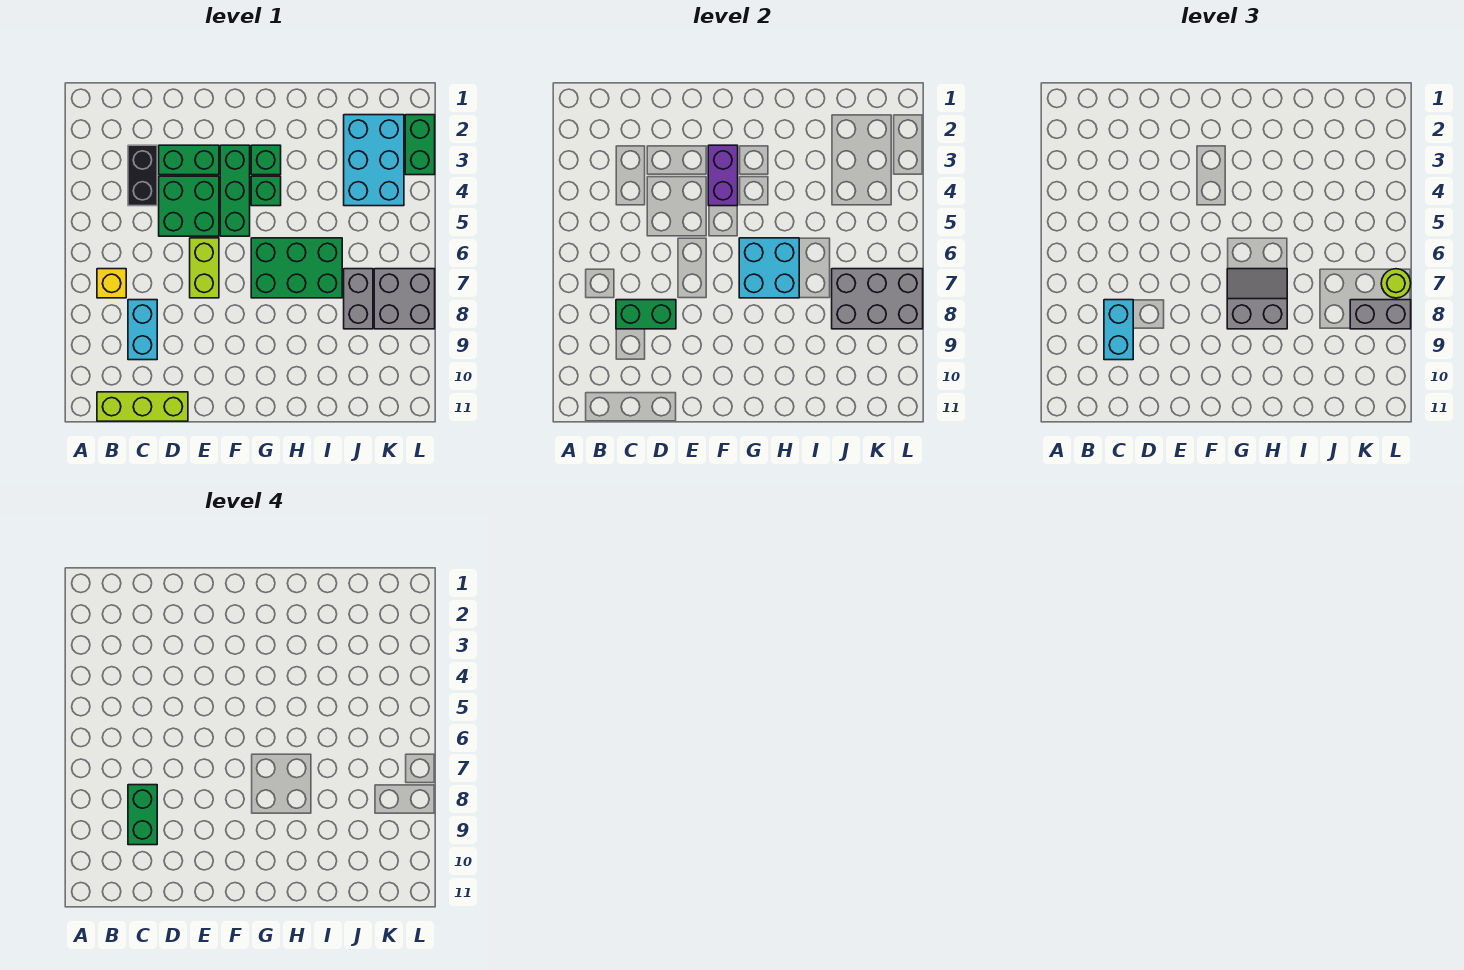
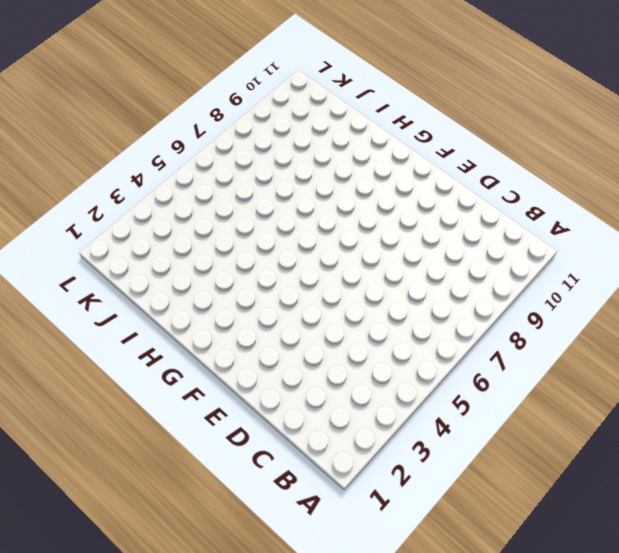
none -> yellow brick B7 level 1
none -> lime brick B11:D11 level 1
none -> black brick C3:C4 level 1

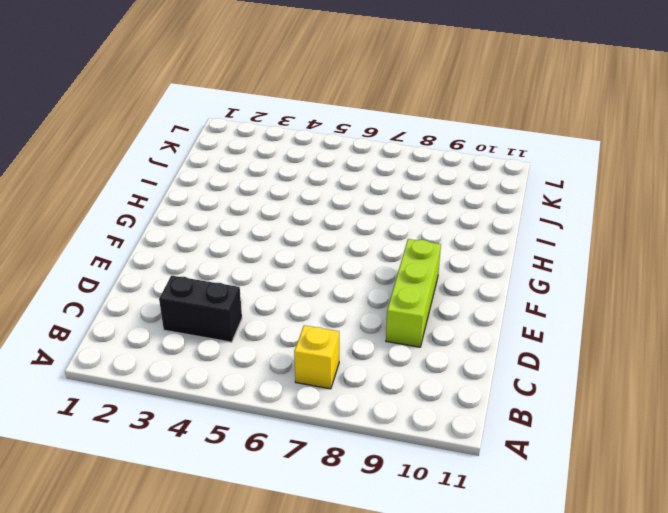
lime brick D9:F9 level 1 -> lime brick B11:D11 level 1
none -> cyan brick C8:C9 level 1
none -> green brick D3:E3 level 1
none -> green brick D4:E5 level 1

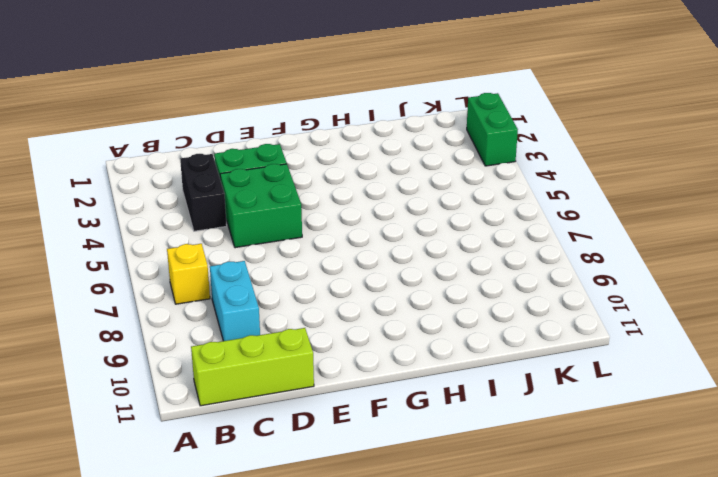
none -> lime brick E6:E7 level 1
none -> green brick F3:F5 level 1
none -> green brick G3 level 1

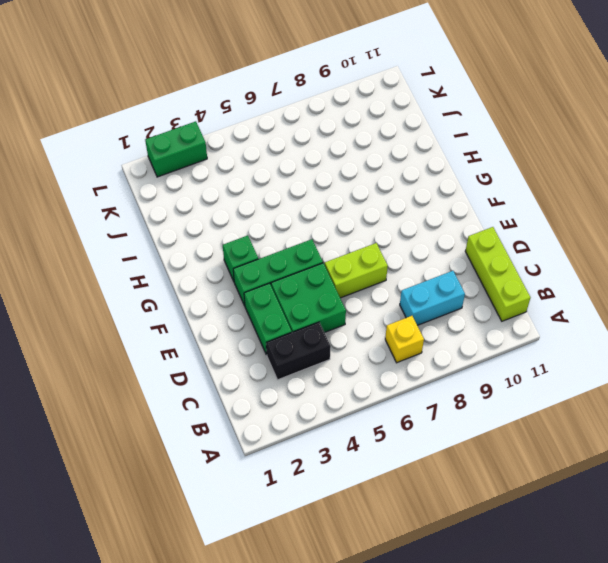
none -> green brick G4 level 1
none -> green brick G6:I7 level 1
none -> cyan brick J2:K4 level 1

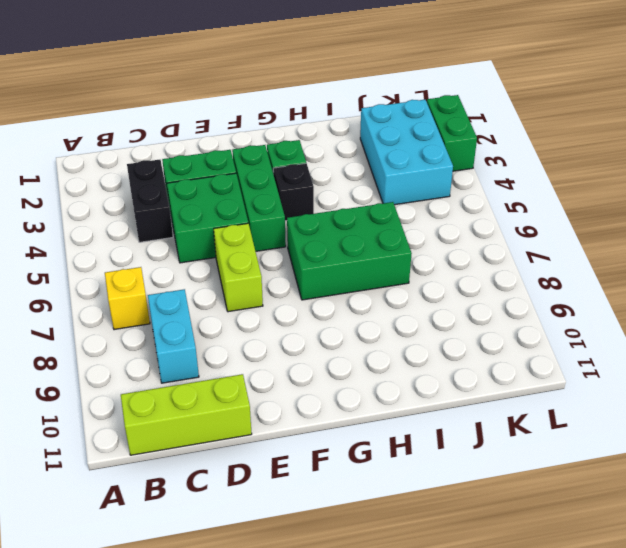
black brick G4 level 1 -> green brick G4 level 1
none -> grey brick J7:J8 level 1
none -> grey brick K7:L8 level 1
none -> green brick C8:D8 level 2

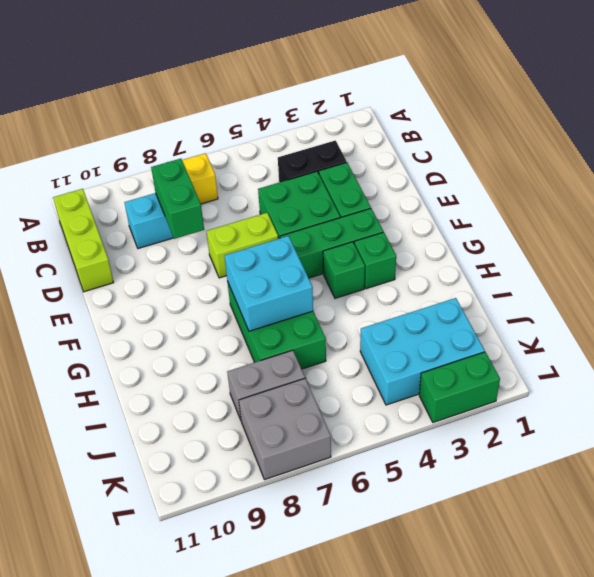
none -> purple brick F3:F4 level 2
none -> grey brick J7:L8 level 2
none -> cyan brick C8:C9 level 3

